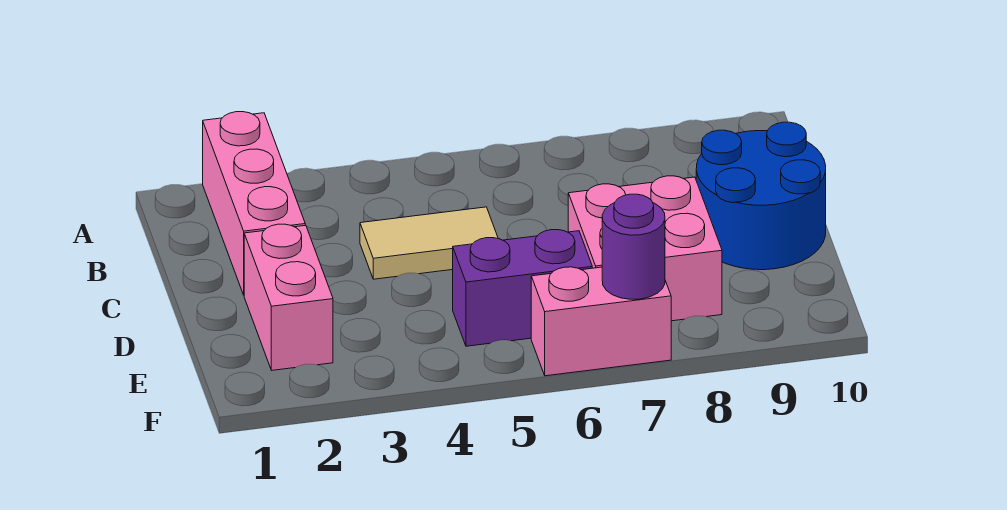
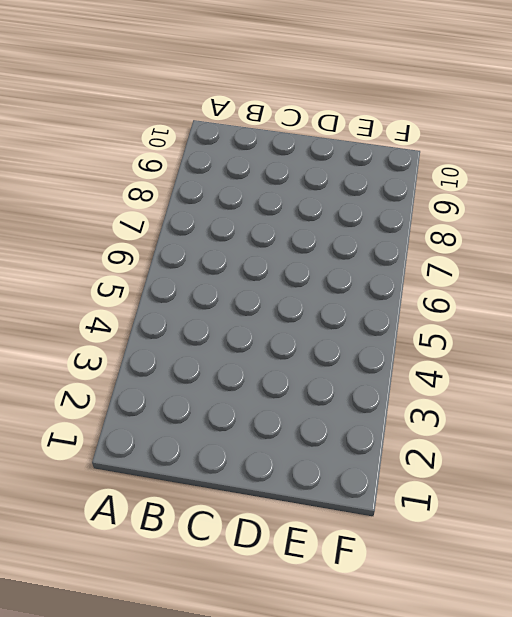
none -> pink brick A2:C2 level 1
none -> tan tile C4:C5 level 1

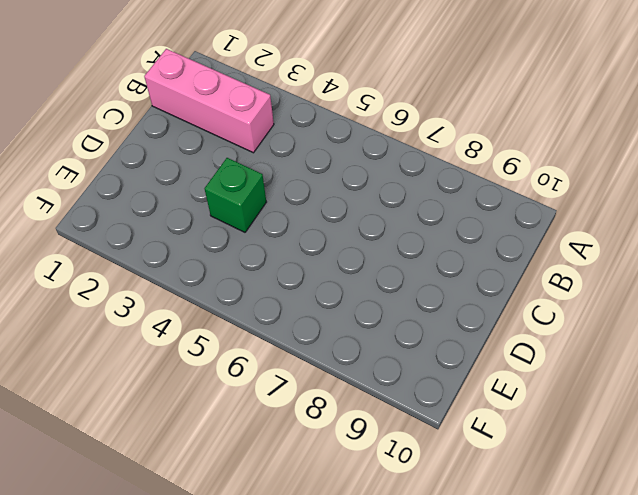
pink brick B1:B3 level 1 -> pink brick A2:C2 level 1
green brick D4 level 1 -> none
none -> tan tile C4:C5 level 1
none -> blue round brick C9:D10 level 1

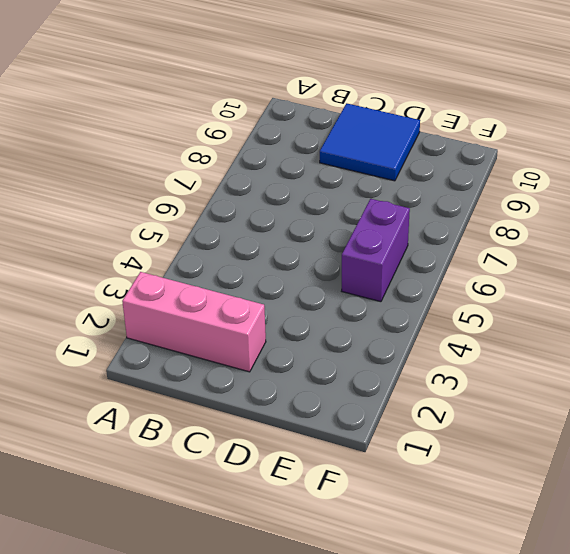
blue tile C9:D10 level 1 -> blue round brick C9:D10 level 1
none -> tan tile C4:C5 level 1
none -> pink brick D2:E2 level 1

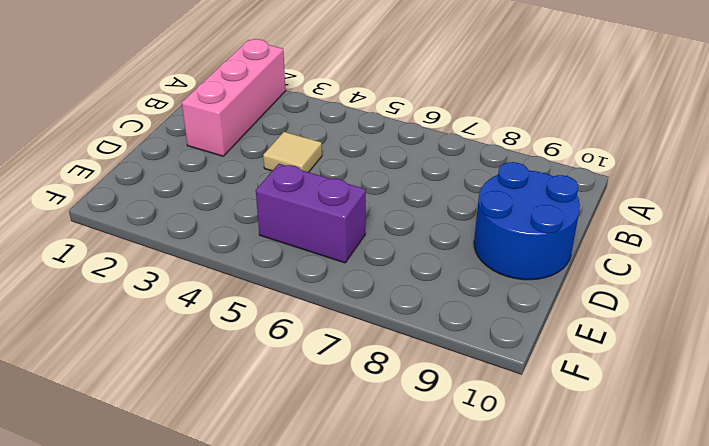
tan tile C4 level 1 -> tan tile C4:C5 level 1
none -> pink brick D2:E2 level 1
none -> pink brick D7:E8 level 1

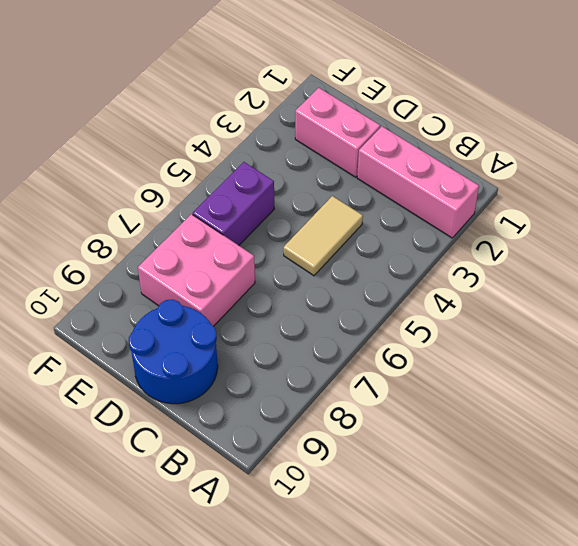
none -> pink brick F6:F7 level 1
none -> purple round brick F7 level 2

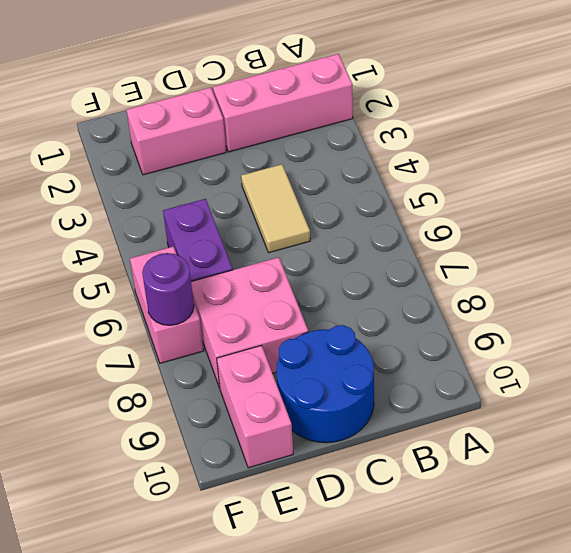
pink brick E9:E10 level 1 -> none

